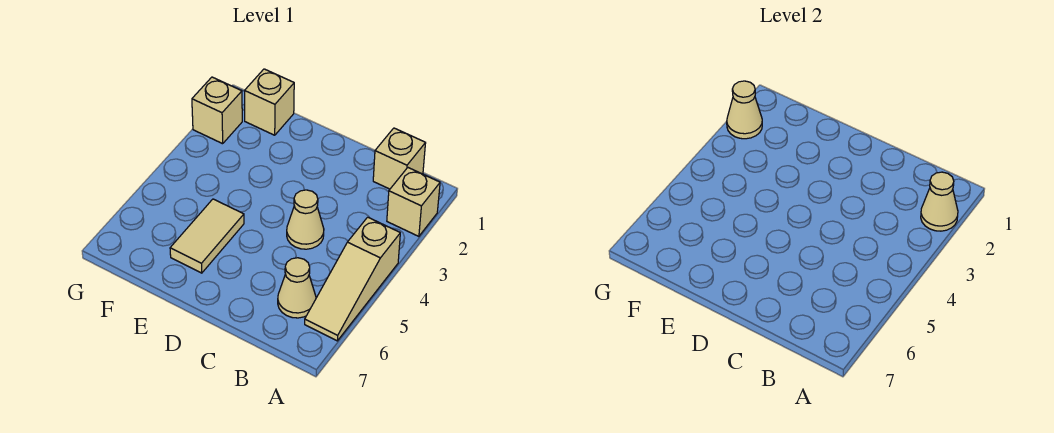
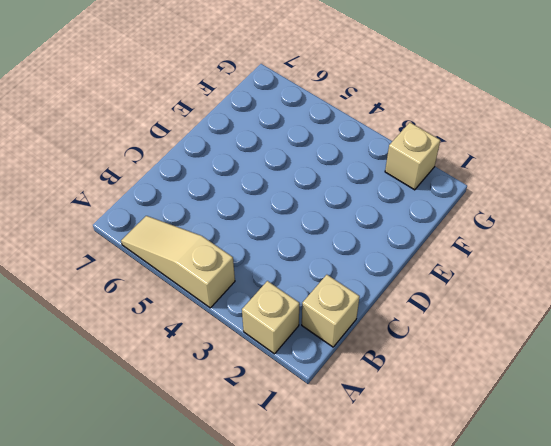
none -> tan cone B6 level 1
none -> tan cone C4 level 1

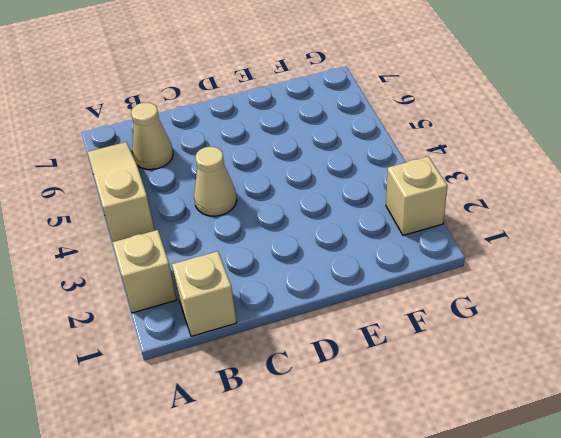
none -> tan tile E5:E6 level 1
none -> tan brick F1 level 1

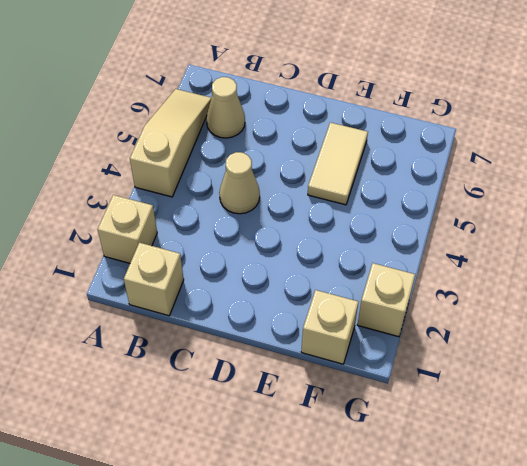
none -> tan cone A2 level 2
none -> tan cone G2 level 2

